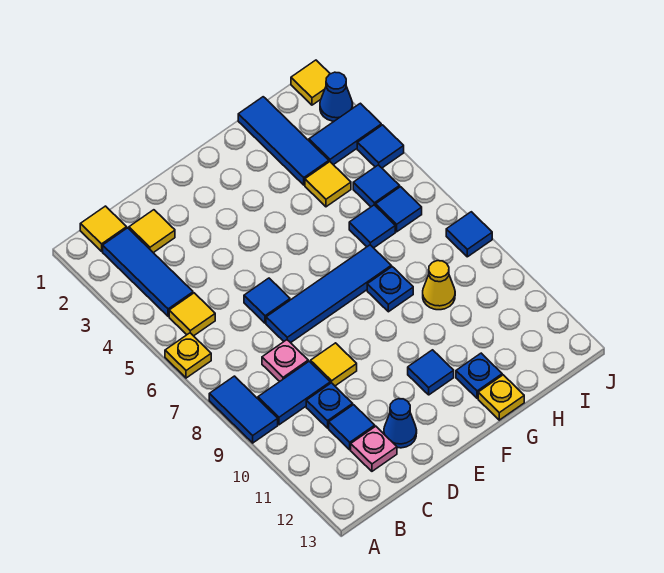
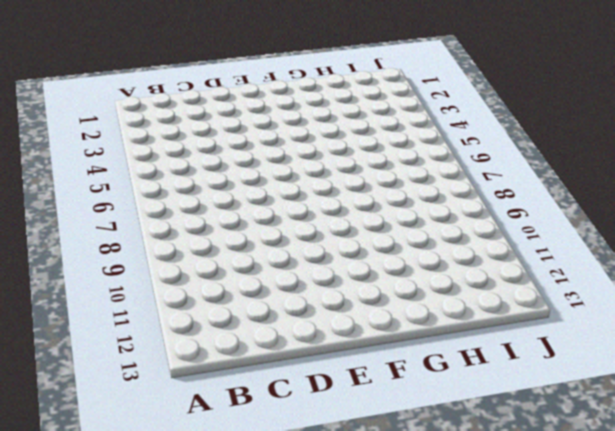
none -> yellow plate A6 level 1
none -> blue tile A8:A9 level 1
none -> yellow tile B1 level 1
none -> blue tile B2:B4 level 1

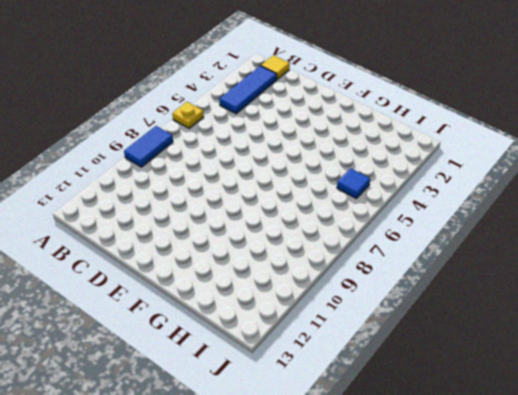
none -> yellow tile B5 level 1
none -> blue tile B9:C9 level 1
none -> yellow tile C2 level 1
none -> pink plate C8 level 1

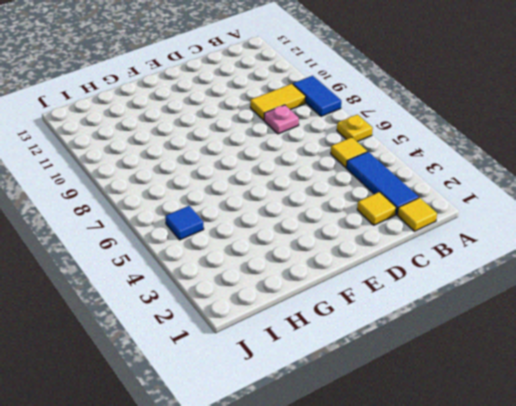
yellow tile B9:C9 level 1 -> blue tile B9:C9 level 1
none -> blue plate C10 level 1
none -> blue tile C11 level 1
none -> pink plate C12 level 1
none -> blue tile D6 level 1

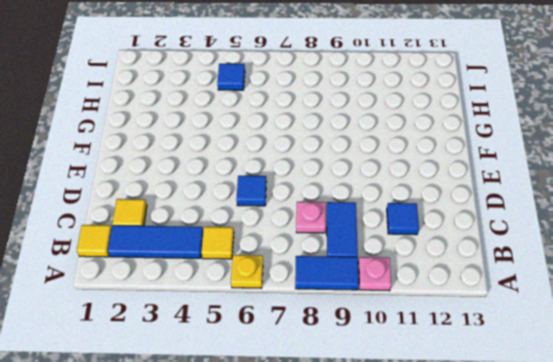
pink plate A10 level 1 -> pink plate C12 level 1
none -> blue plate C10 level 1
none -> blue tile D7:G7 level 1
none -> yellow tile D9 level 1
none -> blue cone D12 level 1

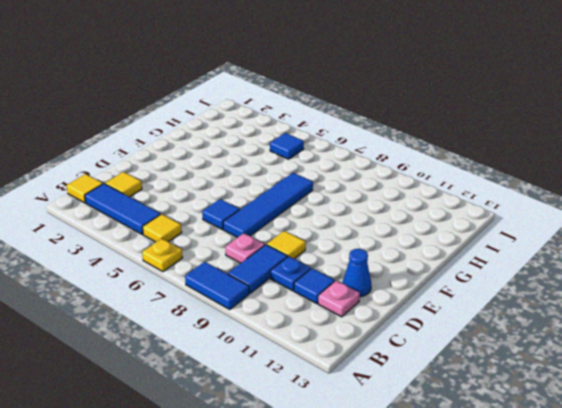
none -> blue tile F11 level 1
none -> blue plate G8 level 1
none -> blue plate G12 level 1
none -> yellow plate G13 level 1

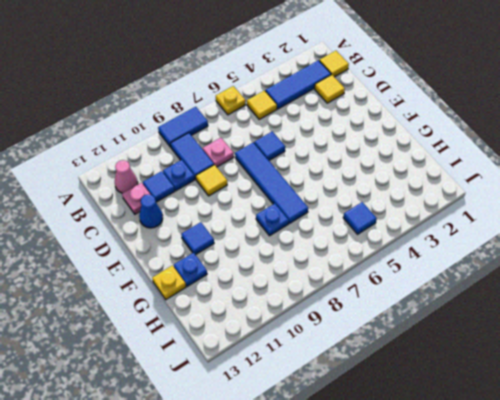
pink cone B12 level 1 -> none
none -> blue tile H1:H3 level 1
none -> yellow tile H4 level 1
none -> blue tile H6 level 1
none -> yellow cone H9 level 1

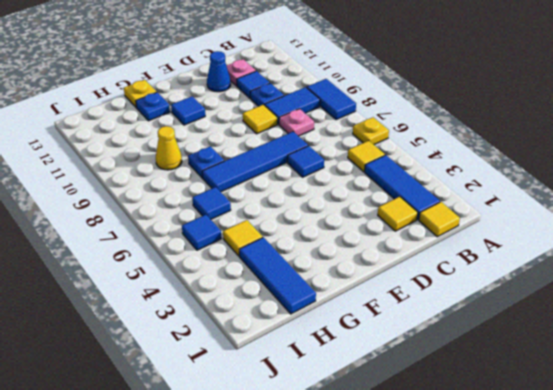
none -> blue tile I3:J3 level 1
none -> blue tile I6 level 1
none -> yellow tile J1 level 1
none -> blue cone J2 level 1

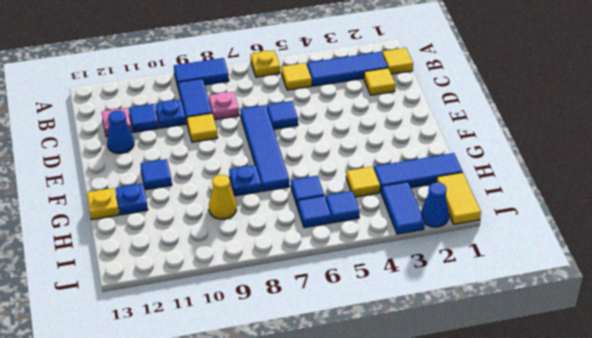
yellow tile I1:J1 level 1 -> yellow tile J1 level 1
none -> blue tile J4 level 1
none -> blue tile J8 level 1

